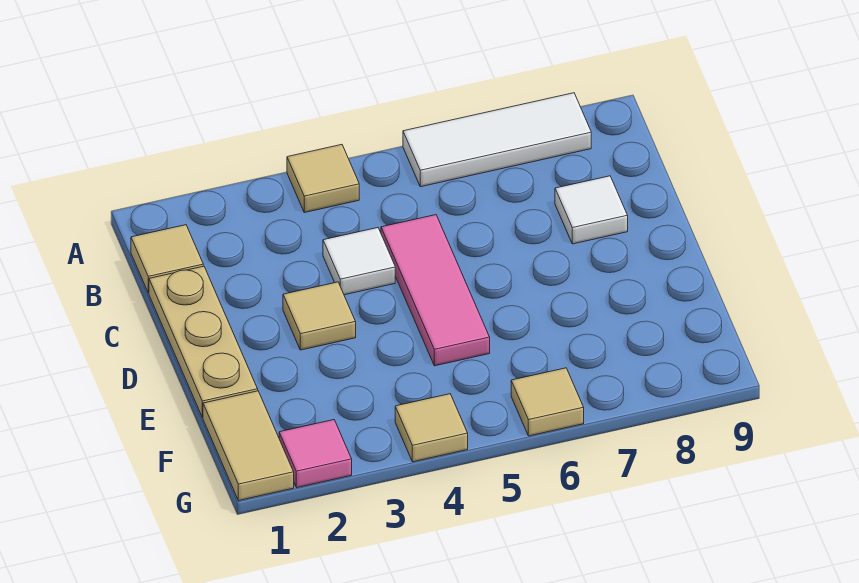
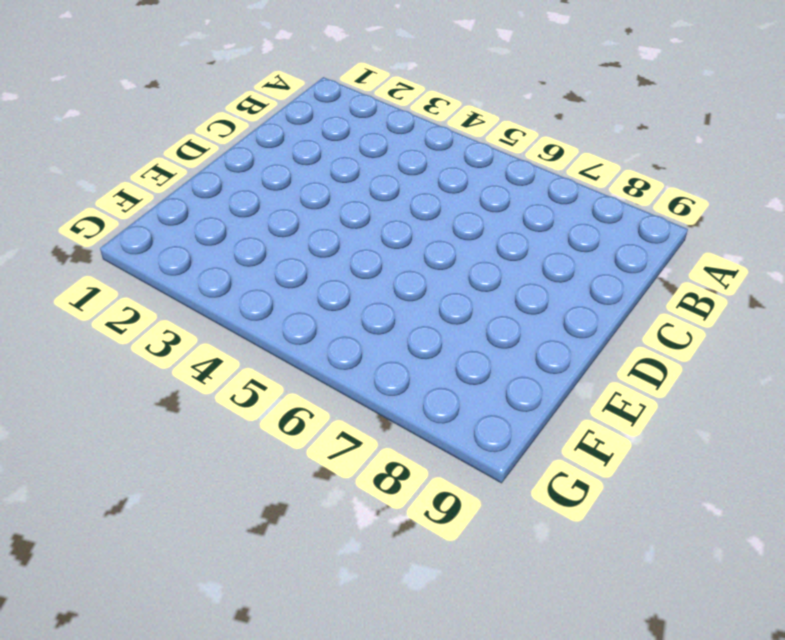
none -> tan tile A4 level 1
none -> white tile A6:A8 level 1
none -> tan tile B1 level 1

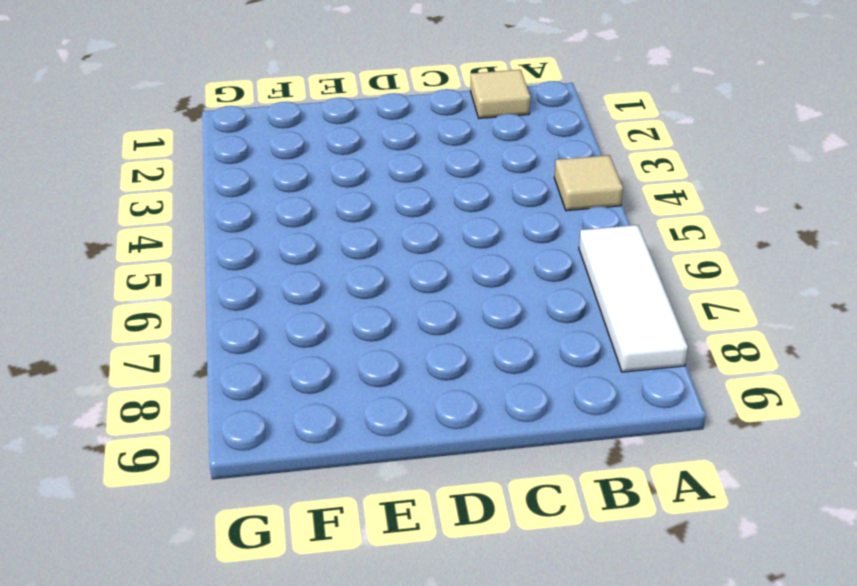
none -> tan plate C1:E1 level 1
none -> white tile C4 level 1
none -> pink tile C5:E5 level 1

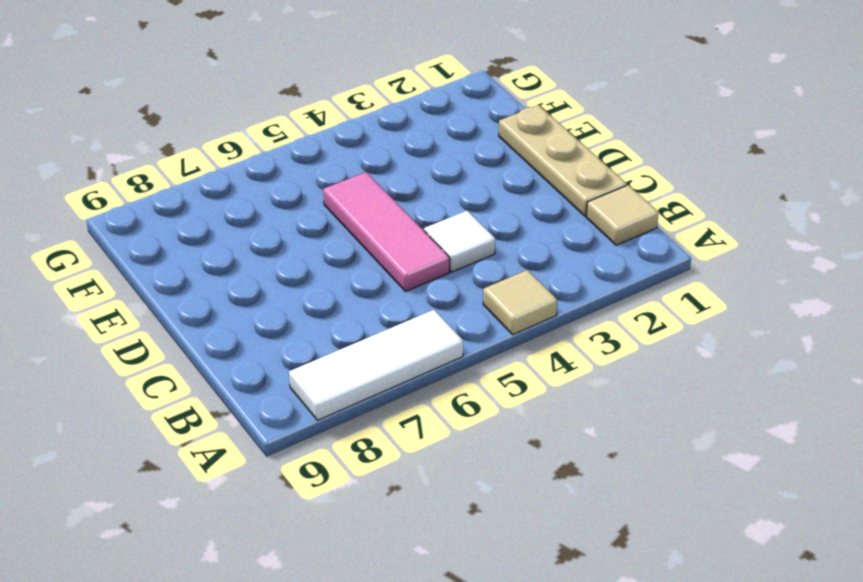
none -> white tile C8 level 1
none -> tan tile D3 level 1
none -> tan tile F1:G1 level 1

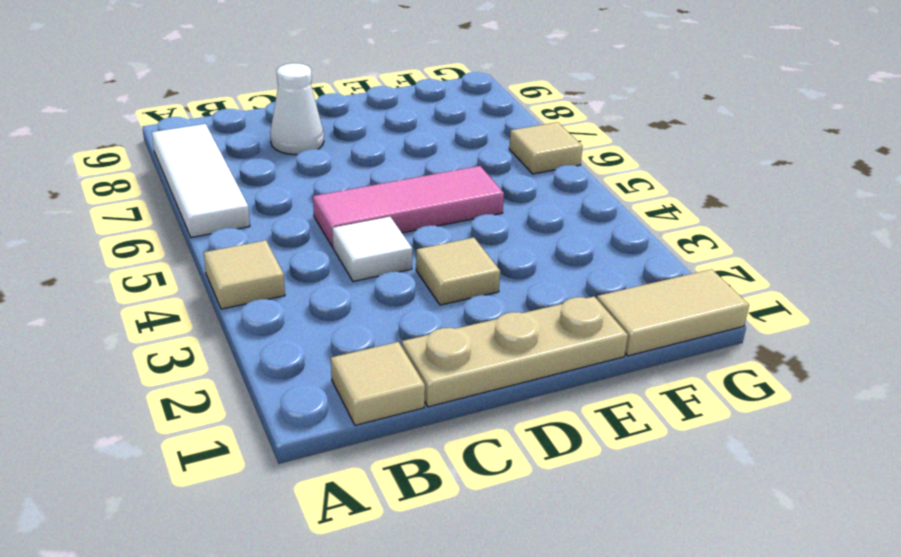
white cone C8 level 1 -> white tile C8 level 1
none -> pink tile G2 level 1
none -> tan tile G4 level 1

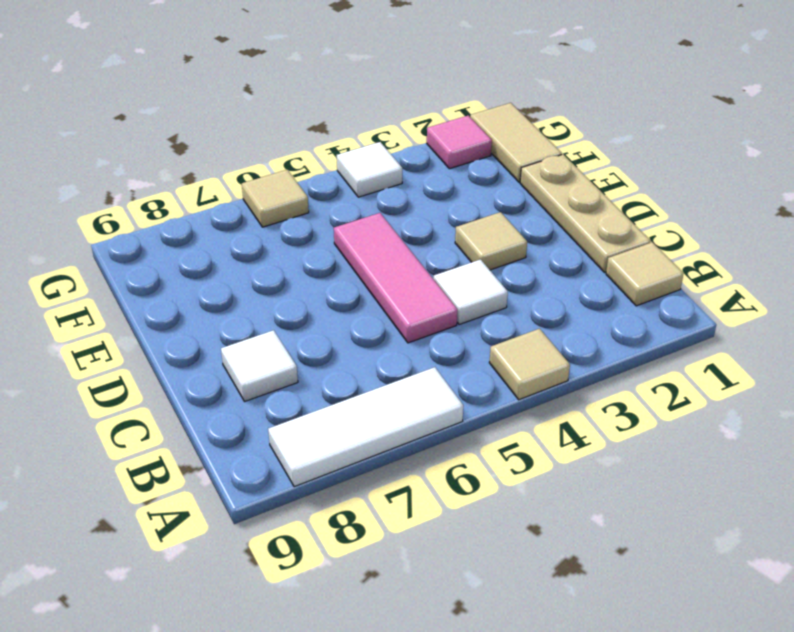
white tile G4 level 1 -> tan tile G4 level 1

